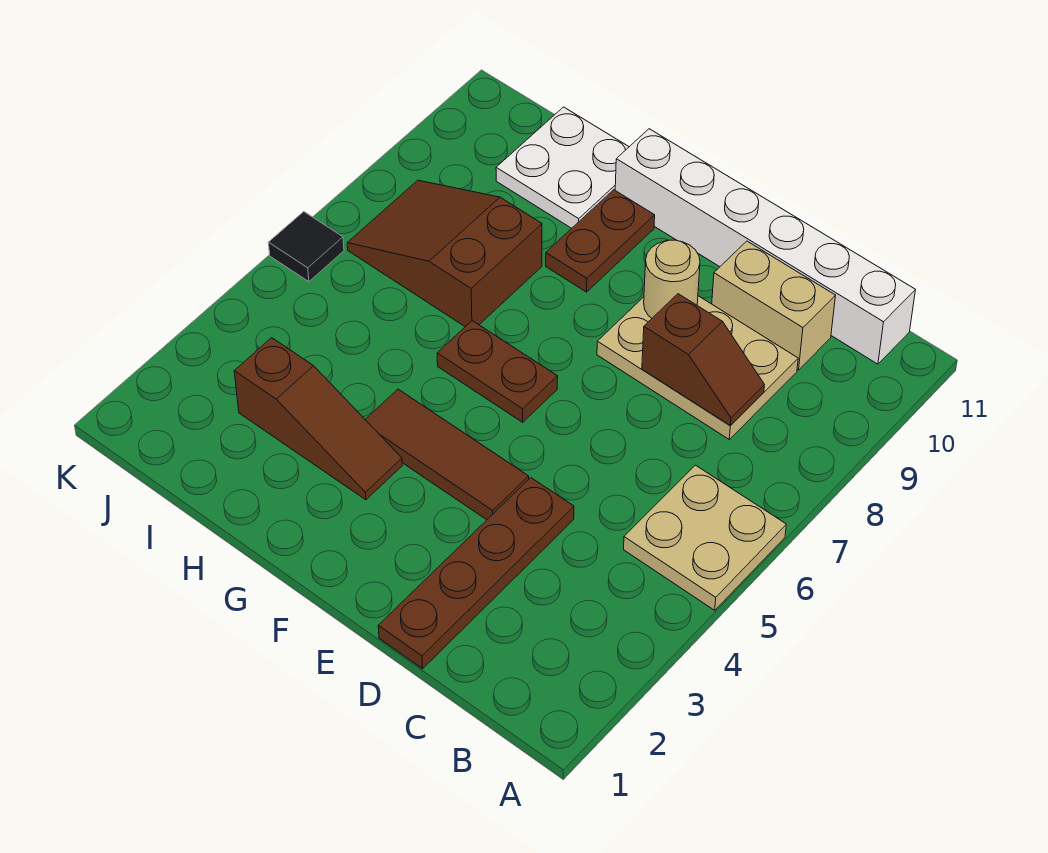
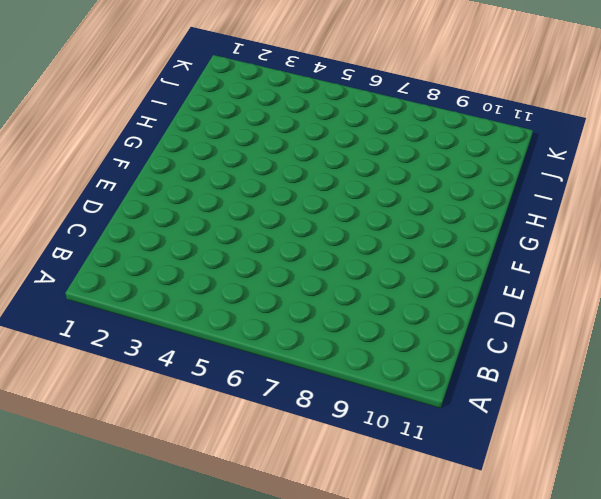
none -> tan plate A5:B6 level 1
none -> white brick B11:G11 level 1
none -> tan plate C8:E9 level 1

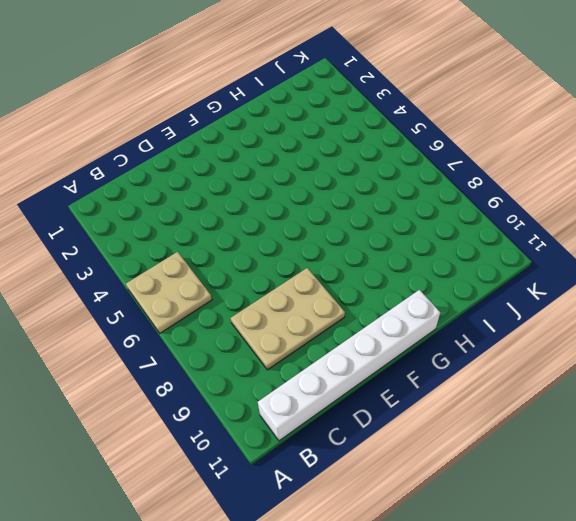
none -> tan brick C10:D10 level 1
none -> brown plate D1:D4 level 1
none -> brown tile E4:G4 level 1

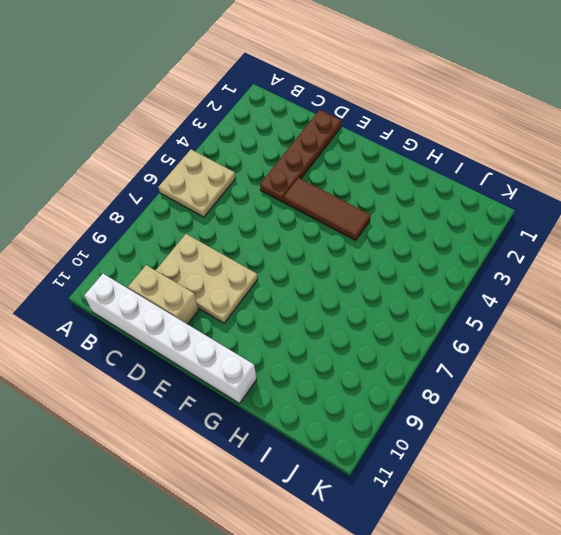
none -> brown plate F6:G6 level 1
none -> brown slope G3:I3 level 1 top I
none -> brown plate G9:G10 level 1

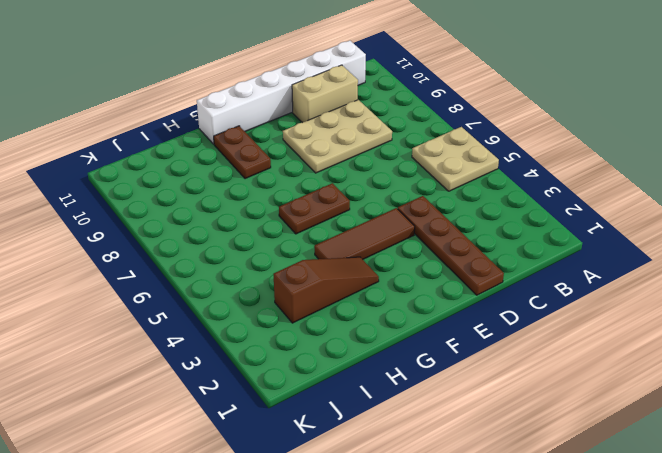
none -> brown slope H7:J8 level 1 top H
none -> white plate H10:I11 level 1
none -> black tile K6 level 1

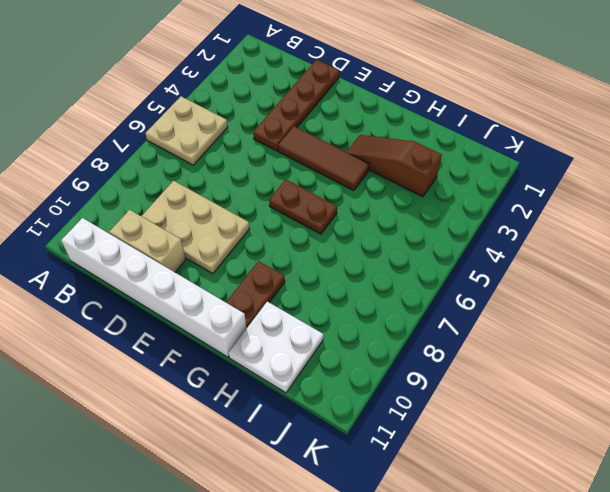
none -> brown slope H7:J8 level 1 top H
none -> black tile K6 level 1
none -> brown slope C8:D8 level 2 top D

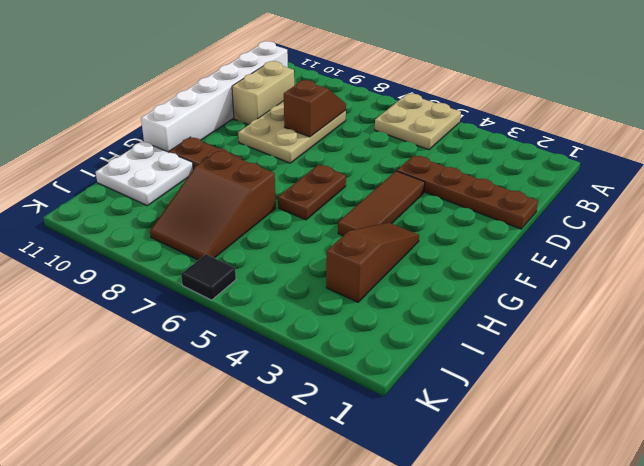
none -> tan round brick E9 level 2

